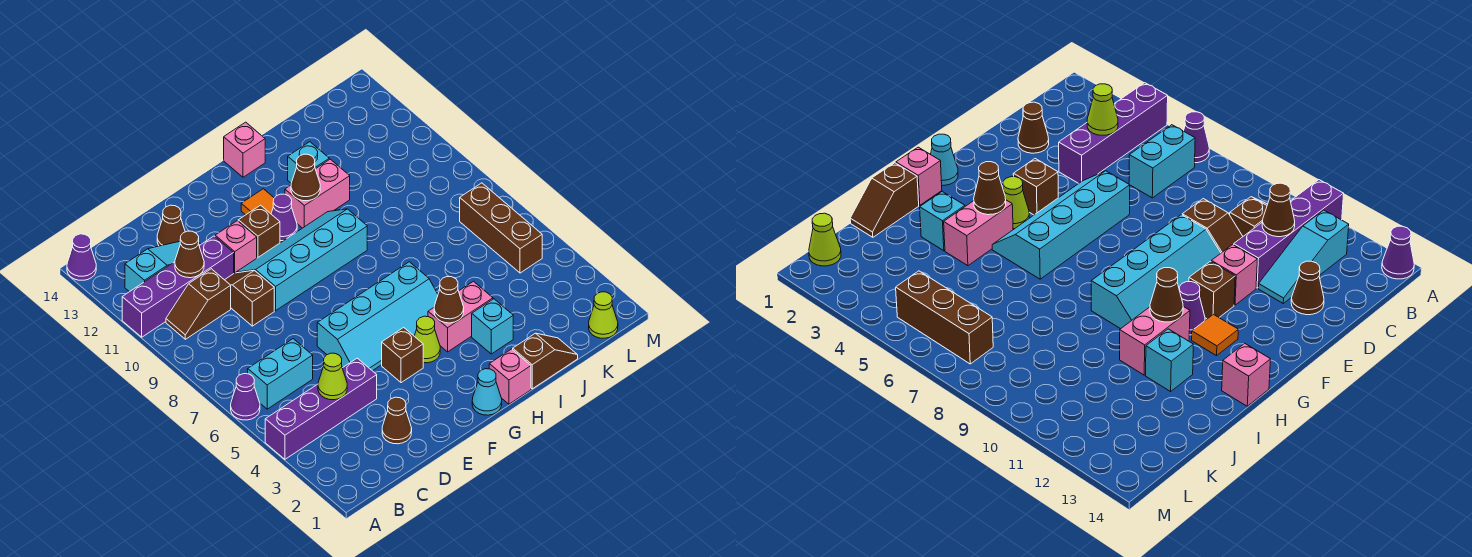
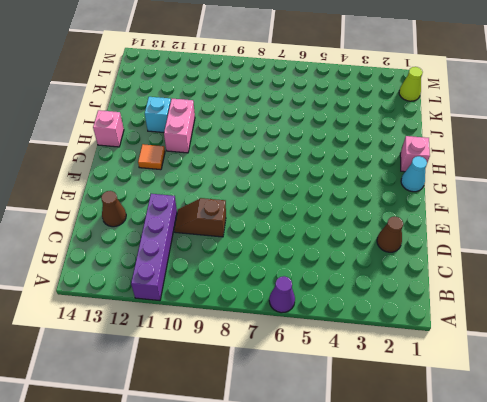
none -> purple brick A4:D4 level 1
none -> purple cone A14 level 1
none -> cyan brick B6:C6 level 1
none -> brown slope B10:C10 level 1 top C

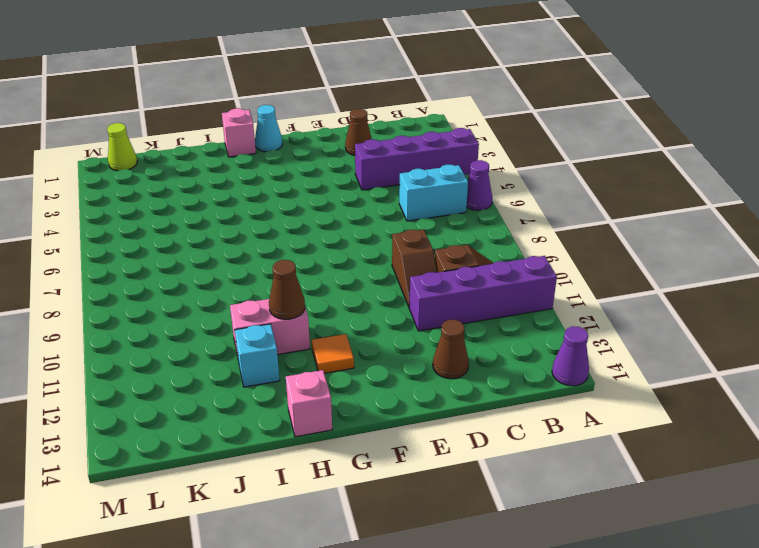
none -> cyan slope B12:D12 level 1 top B
none -> cyan slope E5:H6 level 1 top 6
none -> cyan slope E9:H10 level 1 top 9
none -> pink brick E11 level 1

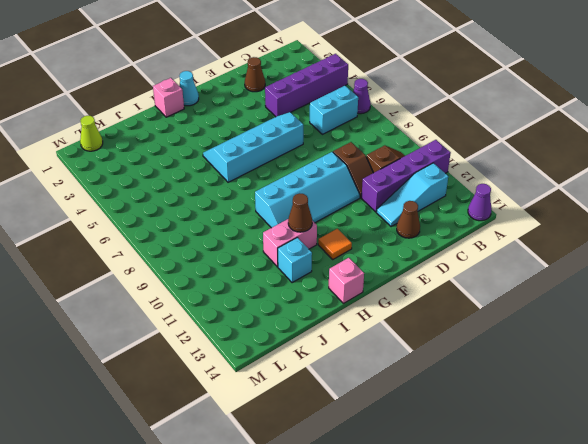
none -> pink brick E11 level 1
none -> brown brick F4 level 1
none -> brown brick F11 level 1
none -> lime cone G4 level 1

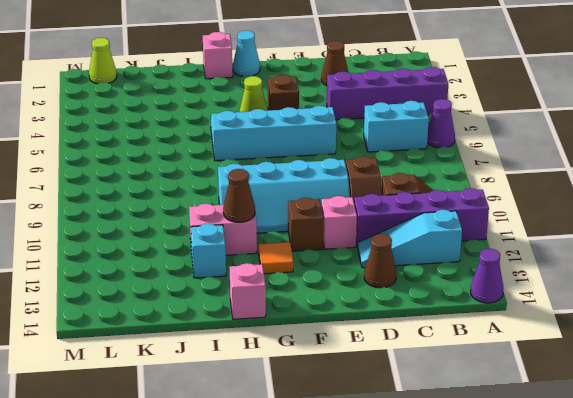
none -> purple cone G11 level 1
none -> pink brick H4:I4 level 1
none -> brown slope I1:J1 level 1 top I
none -> cyan brick I3 level 1

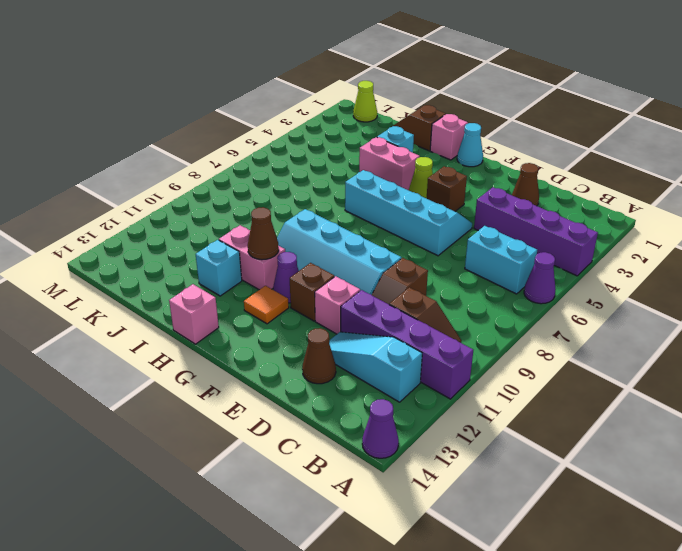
none -> brown brick L5:L7 level 1
none -> lime cone C4 level 2
none -> brown cone C11 level 2
none -> brown cone H4 level 2

